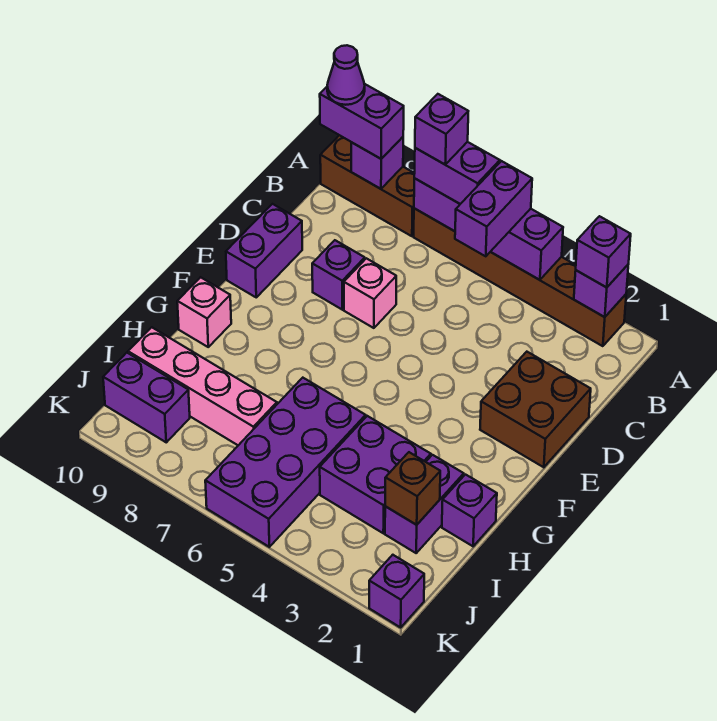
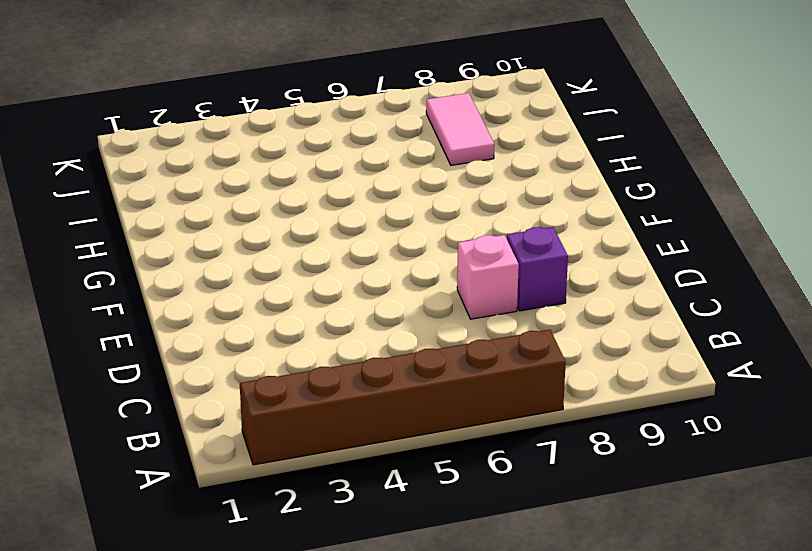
pink tile I8:J8 level 1 -> pink brick I7:I10 level 1
none -> brown brick A8:A10 level 1
none -> brown brick D1:E2 level 1
none -> purple brick D10:E10 level 1

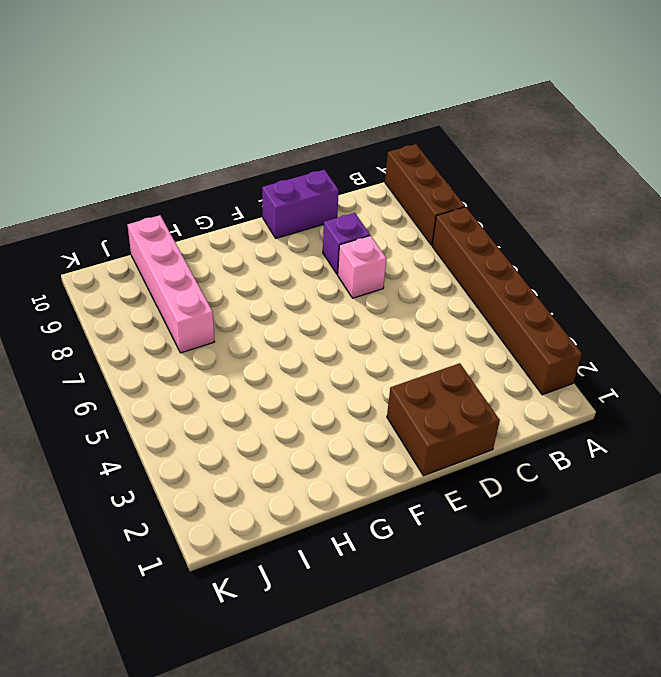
none -> pink brick G10 level 1
none -> purple brick H1 level 1
none -> purple brick H2:I2 level 1

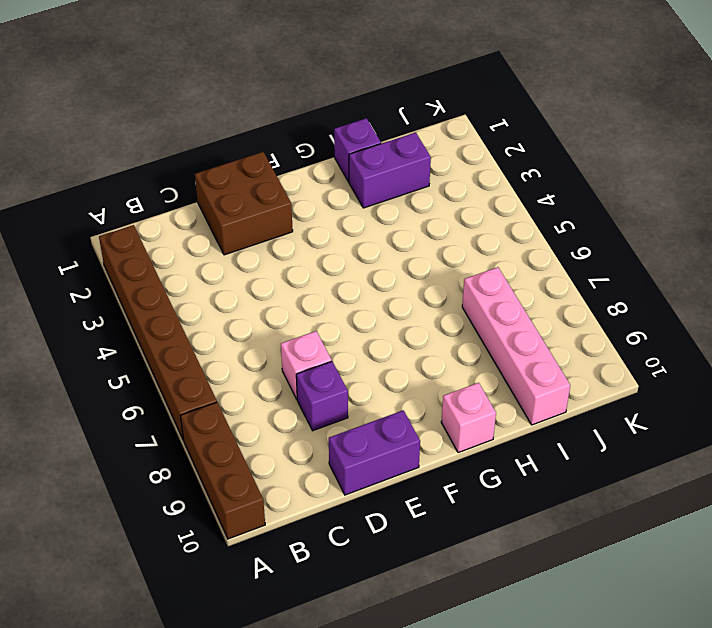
none -> purple brick H3:I4 level 1
none -> purple brick H5:K6 level 1
none -> purple brick J9:J10 level 1

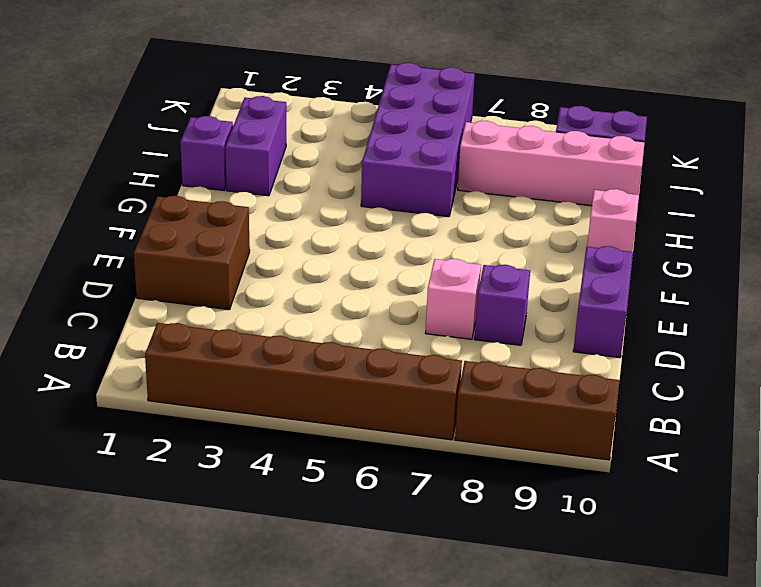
none -> purple brick H3:I4 level 1
none -> purple brick K1 level 1
none -> purple brick A2 level 2

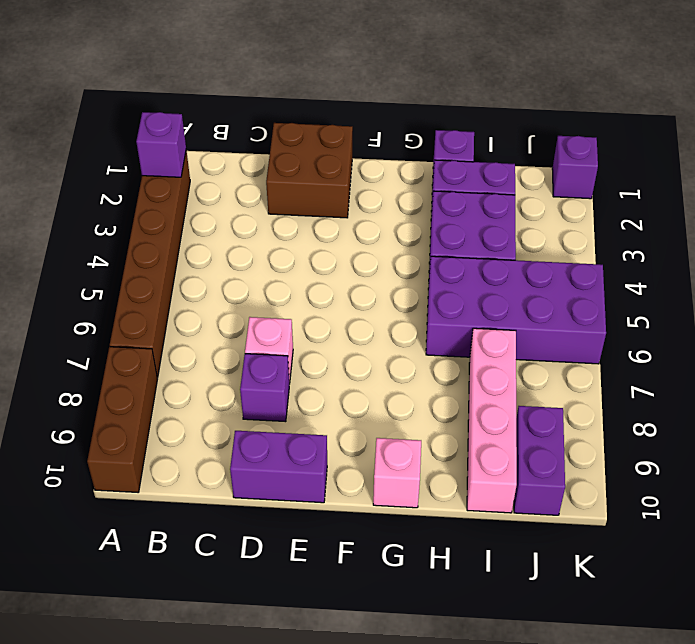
none -> purple brick A4:A7 level 2
none -> purple brick A9 level 2
none -> brown brick I2 level 2

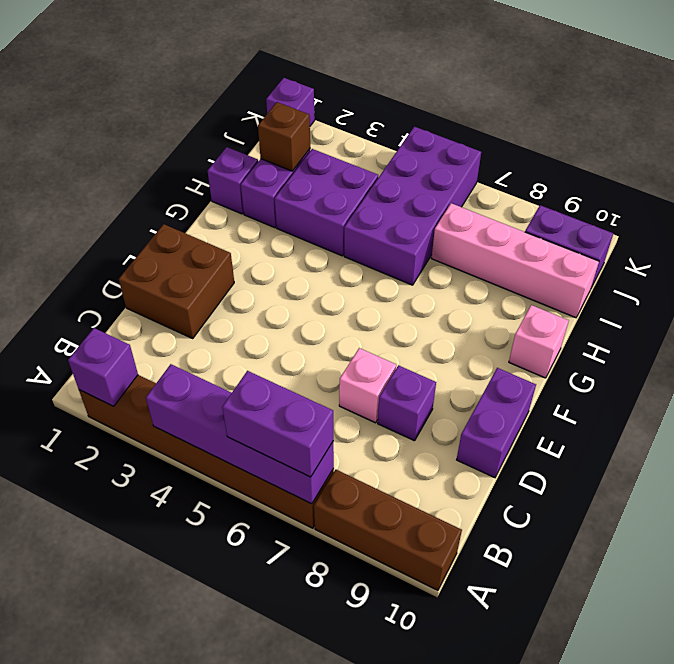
none -> purple brick A9 level 2
none -> purple brick A2 level 3
none -> purple brick A5:B5 level 3

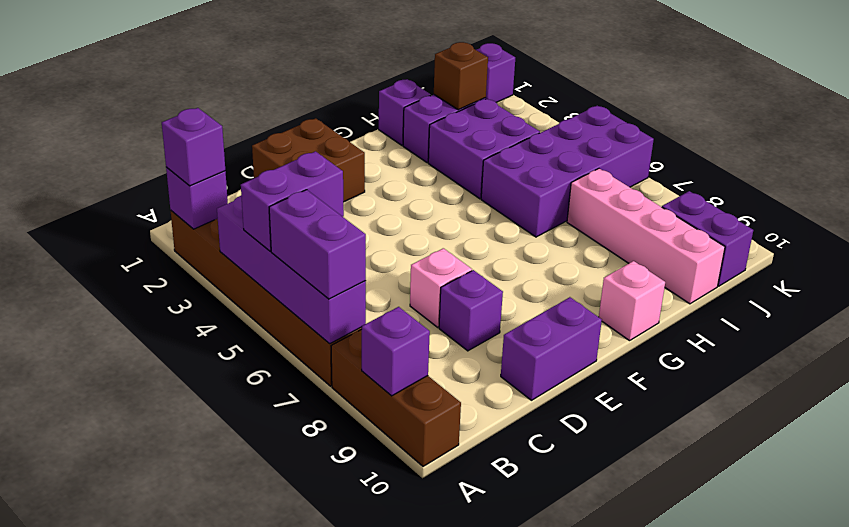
none -> purple brick A9:A10 level 3
none -> purple brick A7 level 4
none -> purple cone A10 level 4

